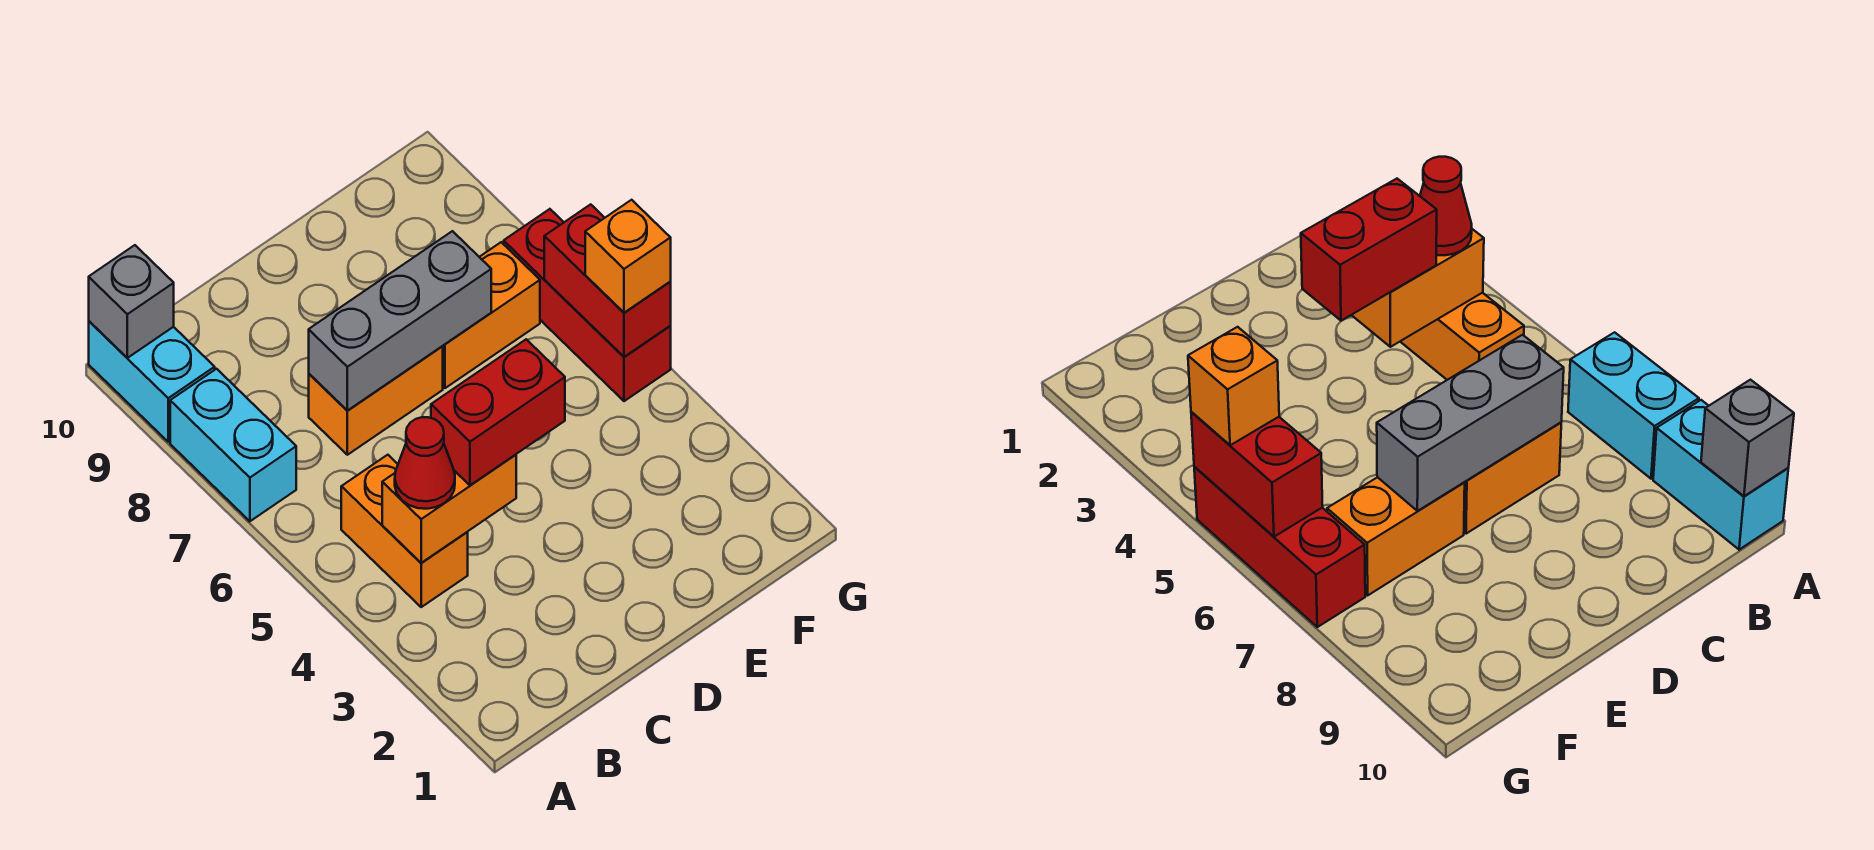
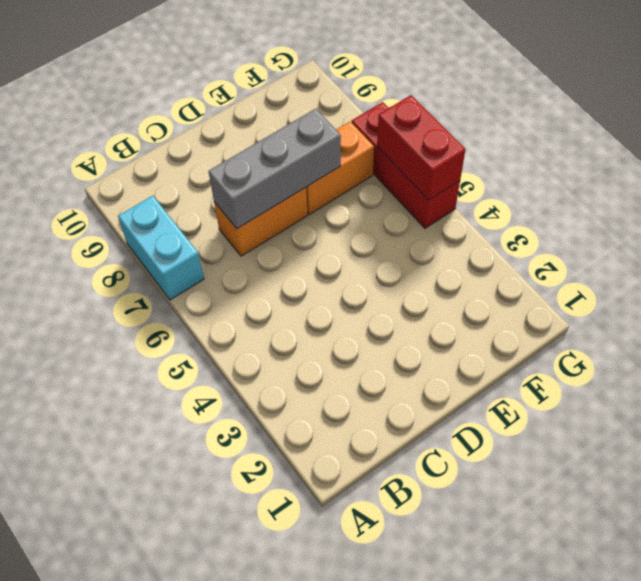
none -> cyan brick A9:A10 level 1
none -> orange brick B4:B5 level 1
none -> grey brick A10 level 2

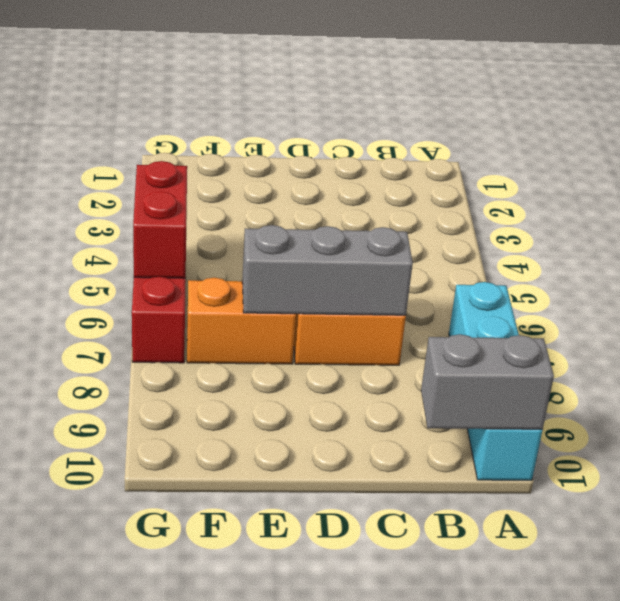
grey brick A10:B10 level 2 -> grey brick A10 level 2
none -> orange brick B4:B5 level 1
none -> orange brick B4:C4 level 2
none -> red cone B4 level 3

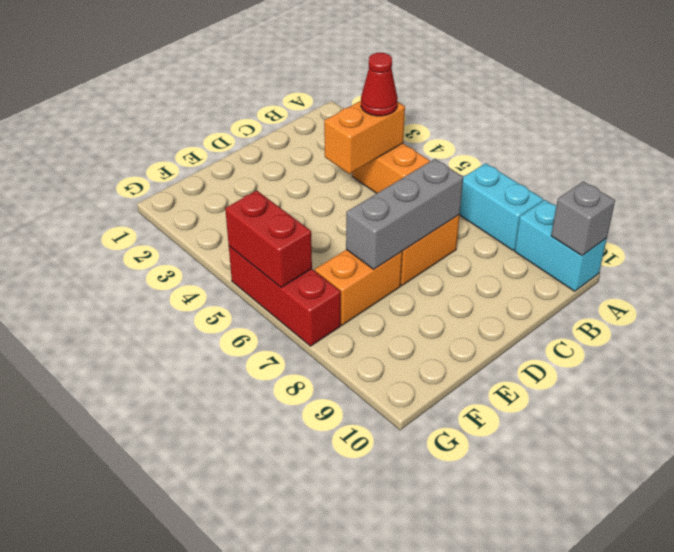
none -> red brick C4:D4 level 3
none -> orange brick G5 level 3

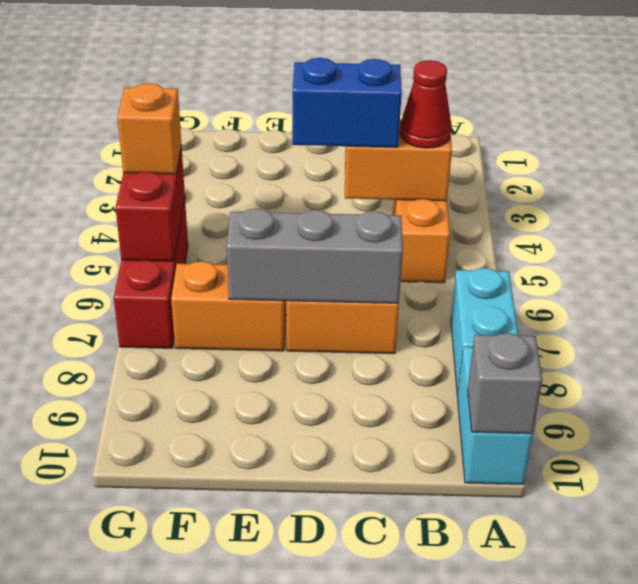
blue brick C4:D4 level 3 -> red brick C4:D4 level 3

